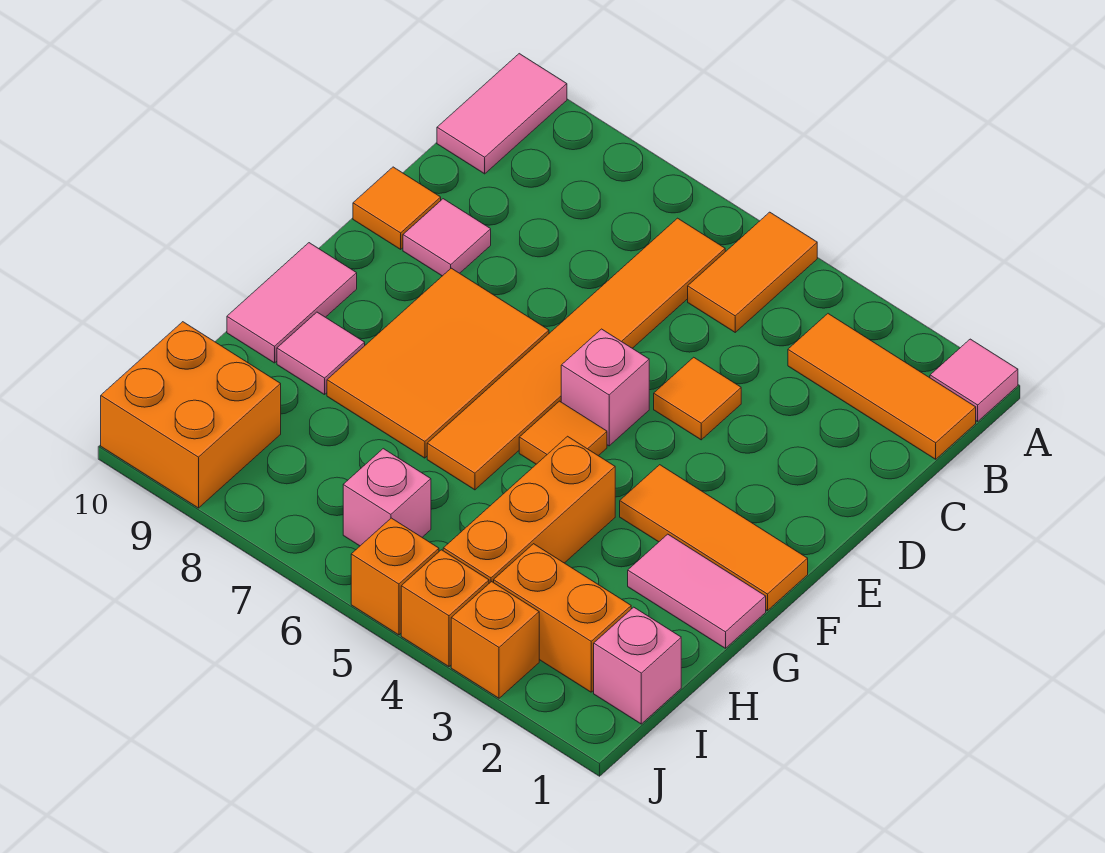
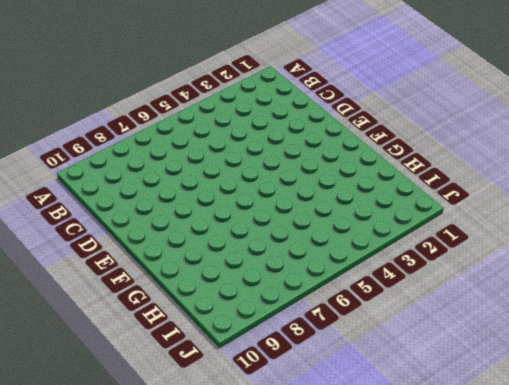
none -> pink tile A1 level 1
none -> orange tile A5:B5 level 1
none -> pink tile A10:B10 level 1

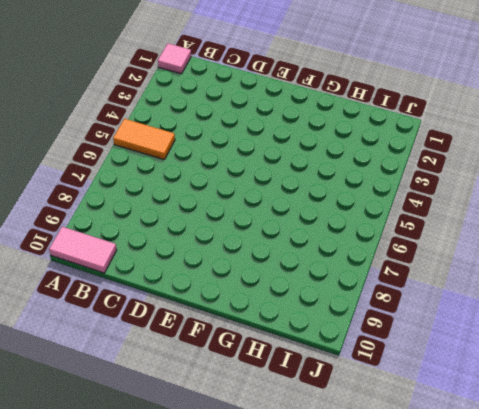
none -> orange tile B1:B3 level 1
none -> orange tile B6:G6 level 1
none -> orange tile D4 level 1

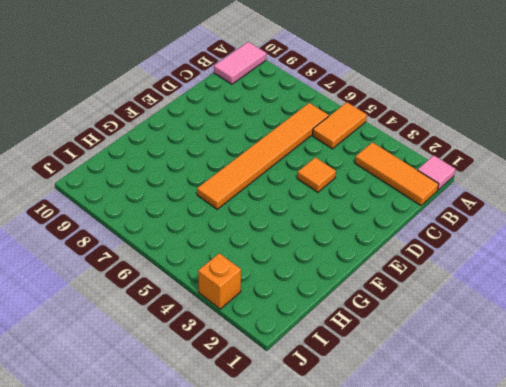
none -> pink tile D9 level 1
none -> orange tile D10 level 1
none -> pink brick E5 level 1

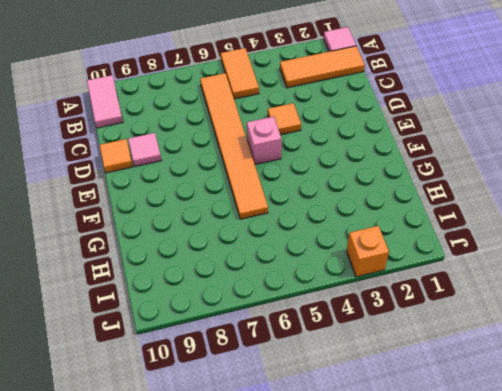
none -> orange tile E7:G8 level 1
none -> orange tile F1:F3 level 1
none -> orange tile F5 level 1

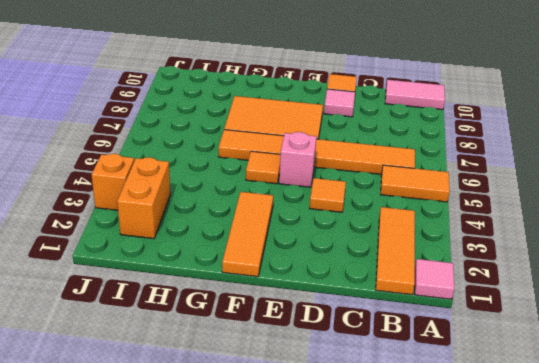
none -> pink tile F10:G10 level 1
none -> pink tile G1:G2 level 1
none -> orange brick G4:I4 level 1

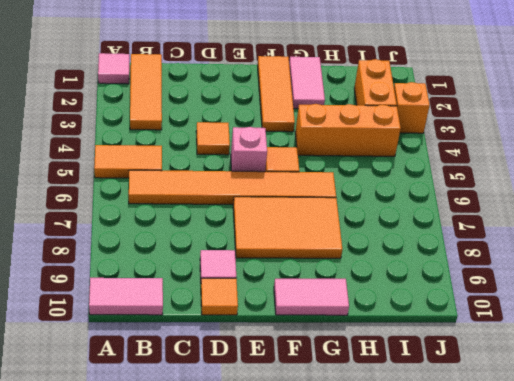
none -> pink tile G9 level 1
none -> pink brick I1 level 1
none -> pink brick I6 level 1

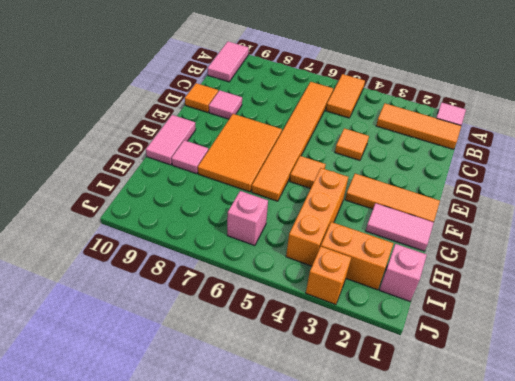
none -> pink brick E5 level 1
none -> orange brick I9:J10 level 1
none -> orange brick J4 level 1

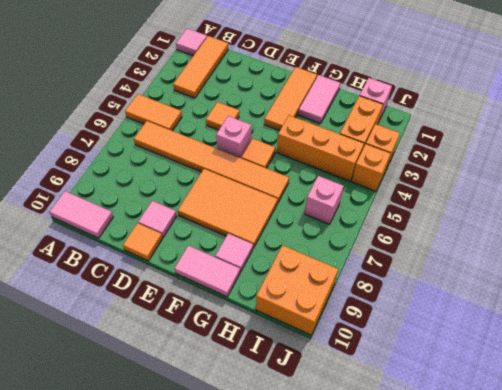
none -> orange brick J5 level 1

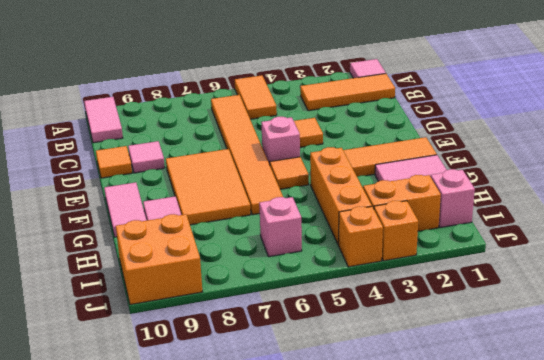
none -> orange brick J5 level 1

